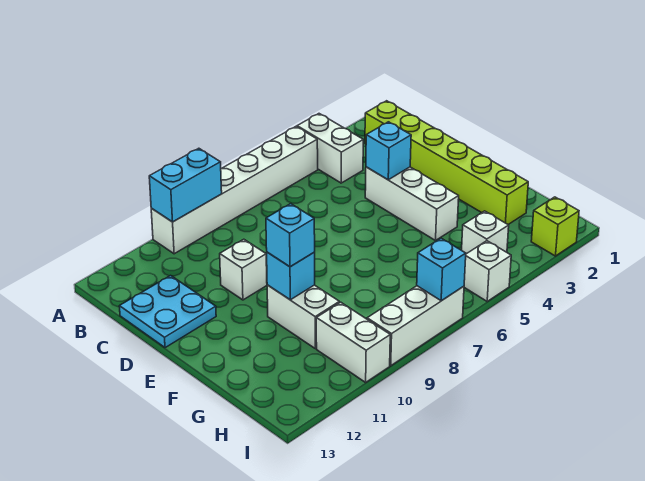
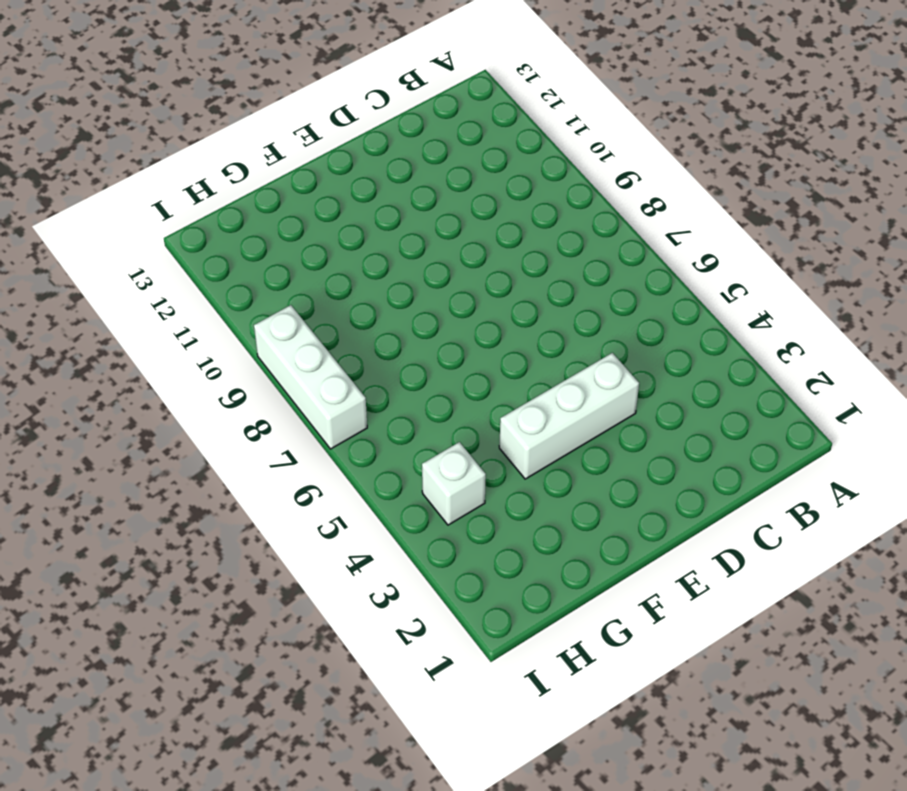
none -> white brick A4:B4 level 1
none -> white brick A5:A10 level 1
none -> lime brick B2:G2 level 1

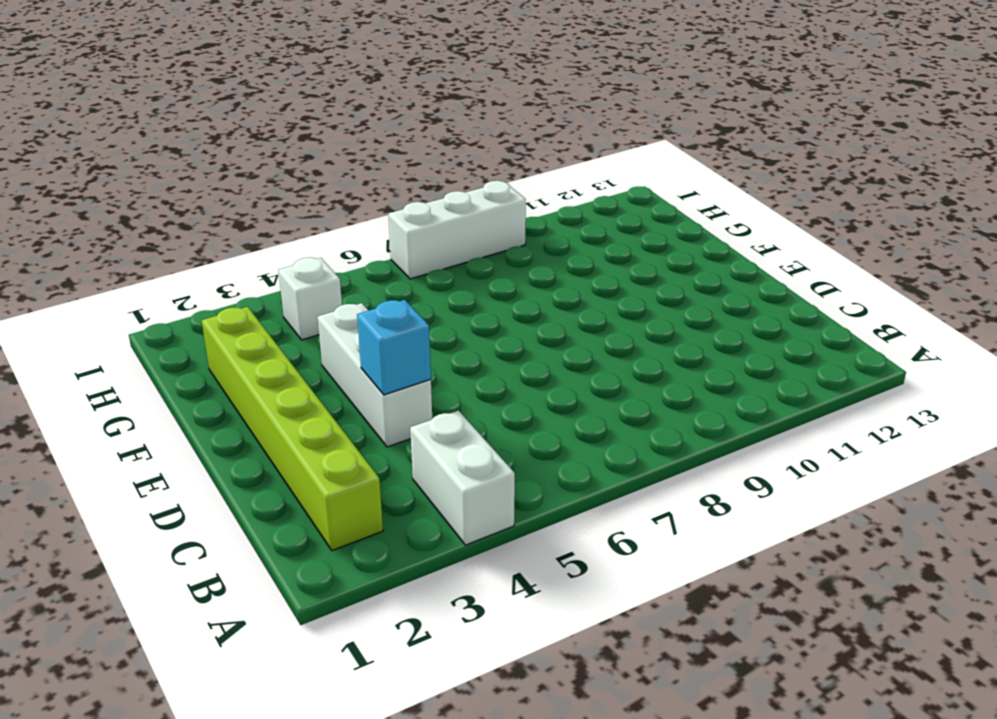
none -> white brick A5:A10 level 1
none -> cyan plate C12:D13 level 1
none -> white brick D10 level 1

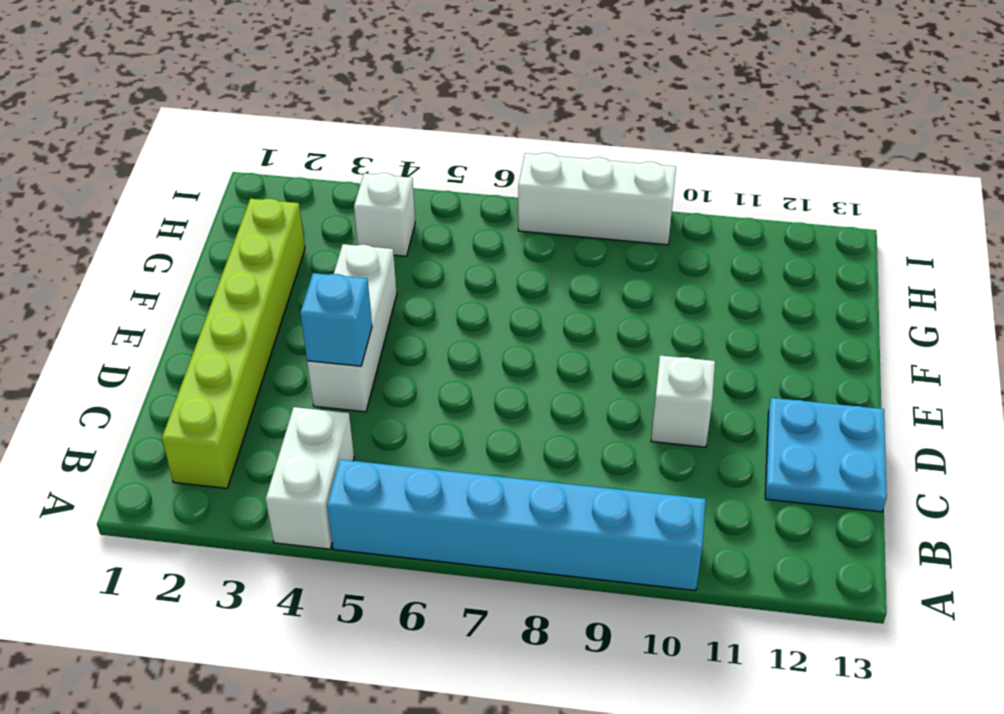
cyan brick A5:A10 level 1 -> white brick A5:A10 level 1
none -> white brick F10:G10 level 1
none -> white brick H10:I10 level 1
none -> lime brick I2 level 1

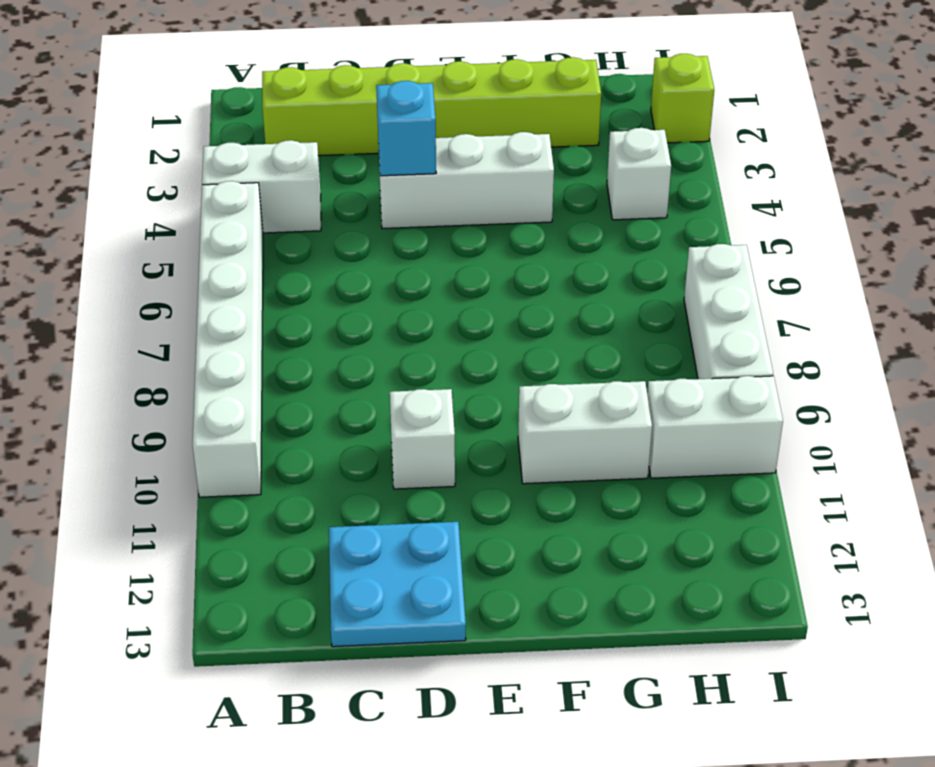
none -> white brick I5 level 1
none -> cyan brick A9:A10 level 2
none -> cyan brick F10 level 2

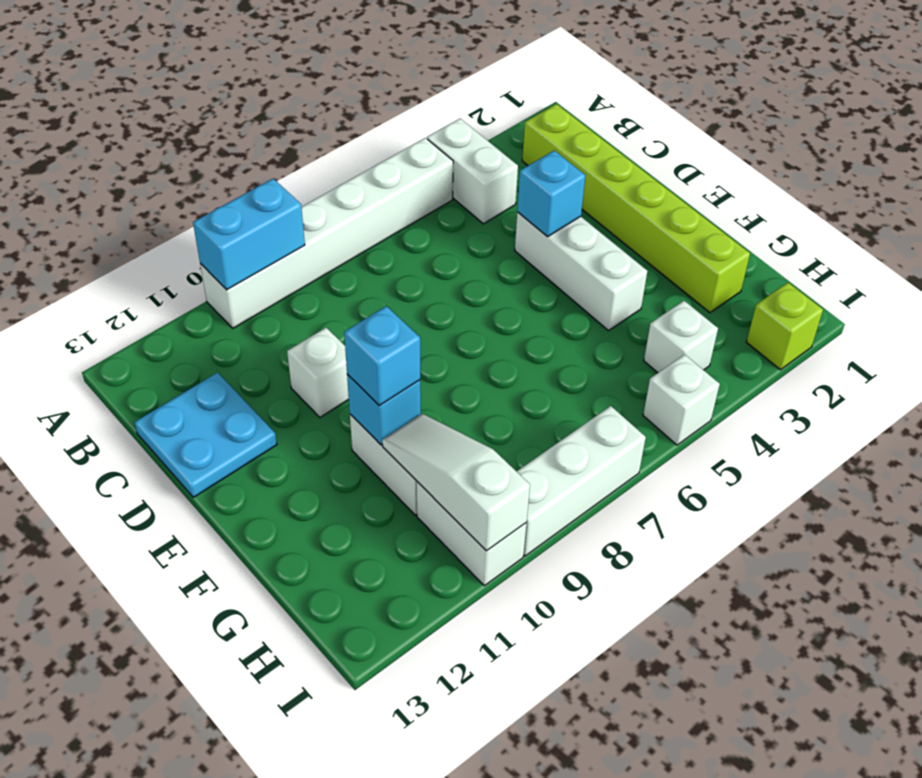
white slope G10:I10 level 2 top I -> none
none -> cyan brick I7 level 2

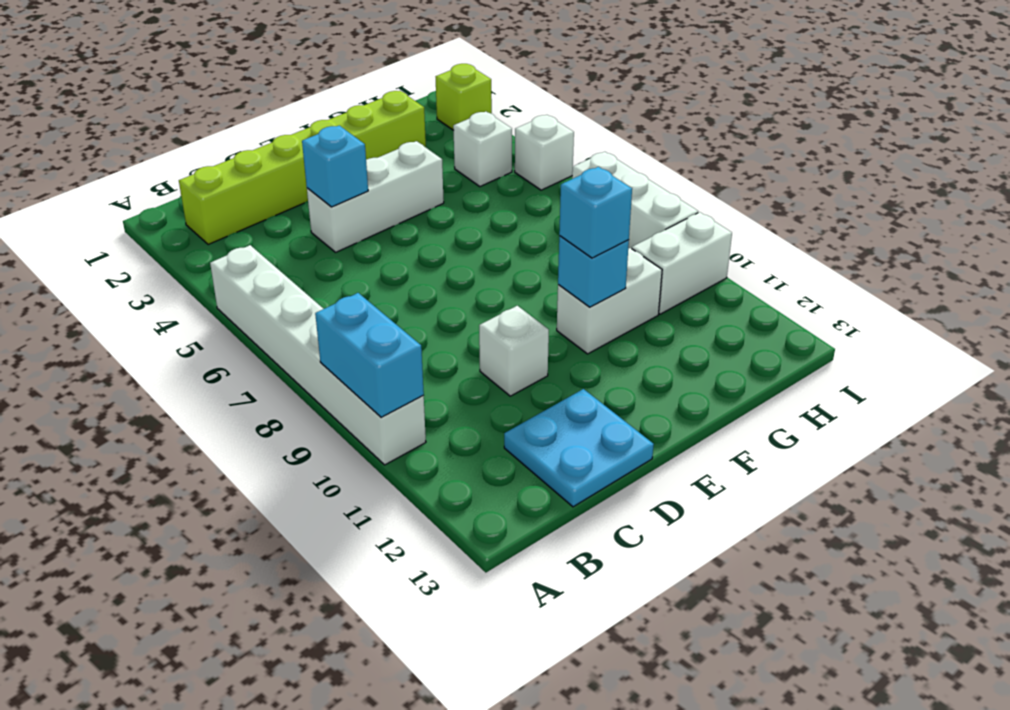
none -> white brick A4:B4 level 1
none -> cyan brick I7 level 2

